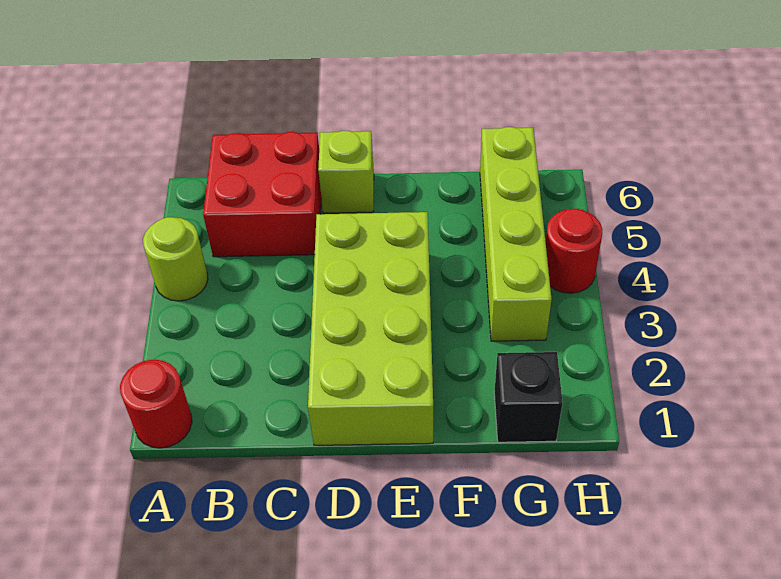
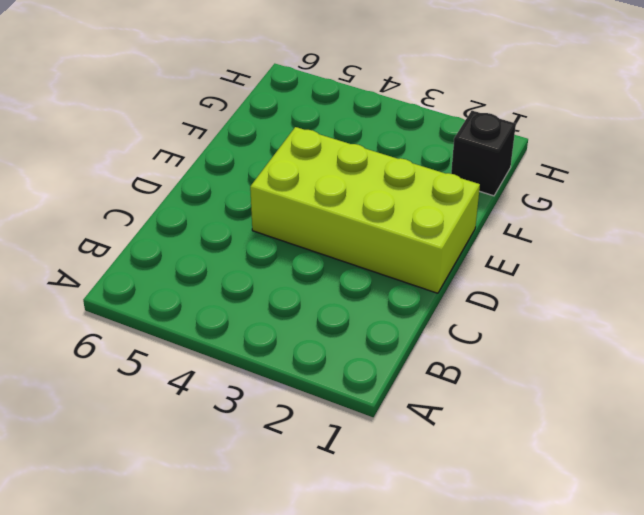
none -> red round brick A1 level 1
none -> lime round brick A4 level 1

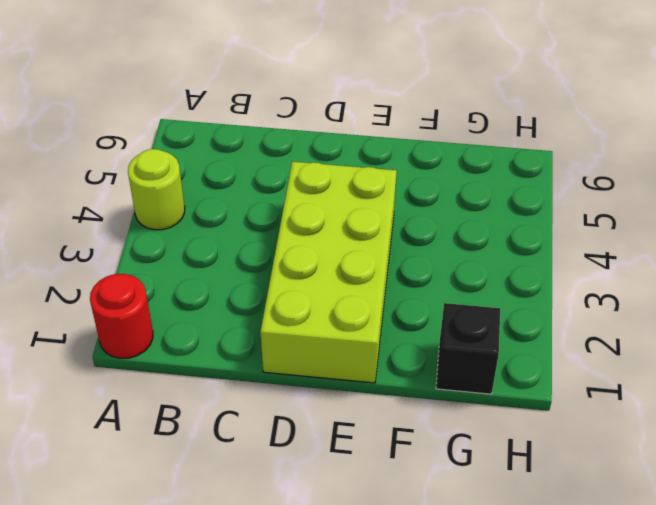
none -> red brick B5:C6 level 1
none -> lime brick D6 level 1

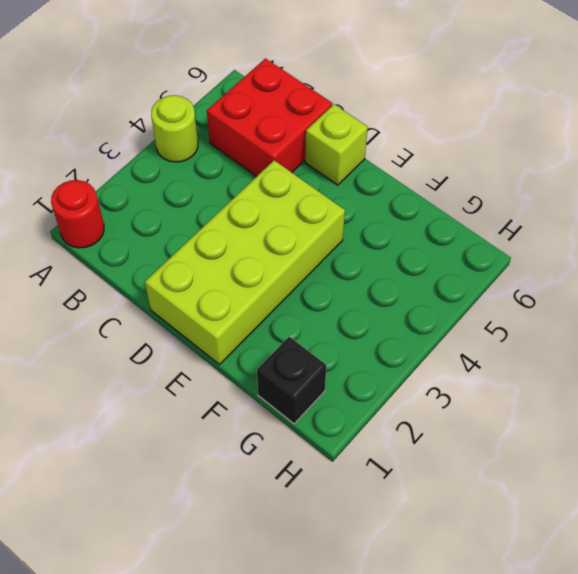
none -> lime brick G3:G6 level 1
none -> red round brick H4 level 1

